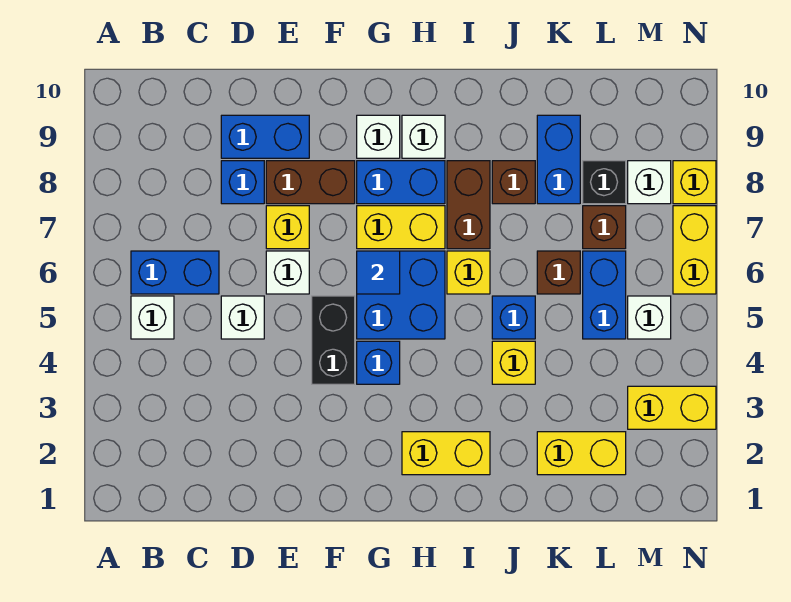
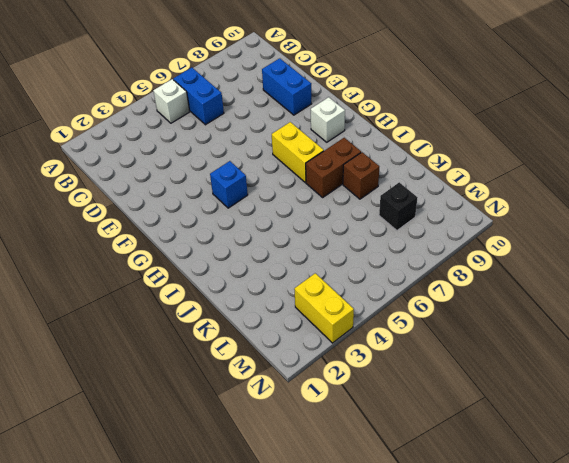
none -> white brick D5 level 1
none -> blue brick D8 level 1
none -> white brick E6 level 1
none -> yellow brick E7 level 1

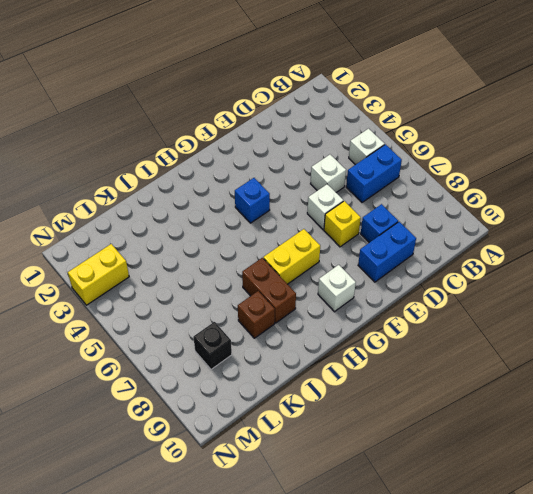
none -> brown brick E8:F8 level 1
none -> black brick F4:F5 level 1
none -> blue brick G5:H6 level 1
none -> blue brick G8:H8 level 1

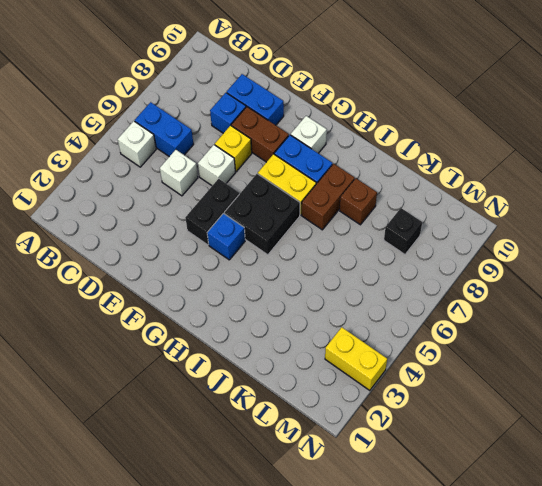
black brick G5:H6 level 1 -> blue brick G5:H6 level 1
none -> yellow brick H2:I2 level 1
none -> white brick H9 level 1
none -> yellow brick I6 level 1
none -> yellow brick J4 level 1

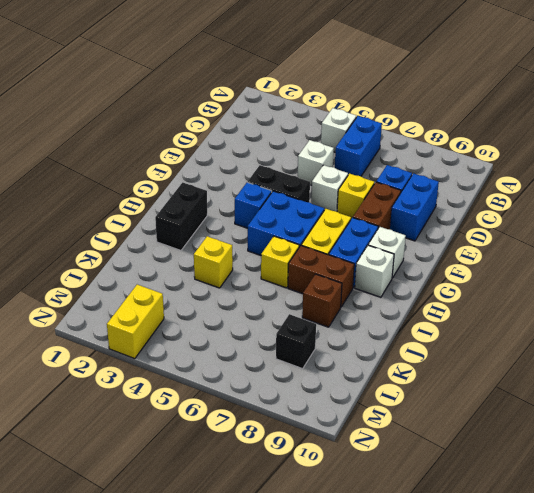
black brick H2:I2 level 1 -> yellow brick H2:I2 level 1
none -> blue brick J5 level 1
none -> yellow brick K2:L2 level 1
none -> brown brick K6 level 1
none -> blue brick K8:K9 level 1

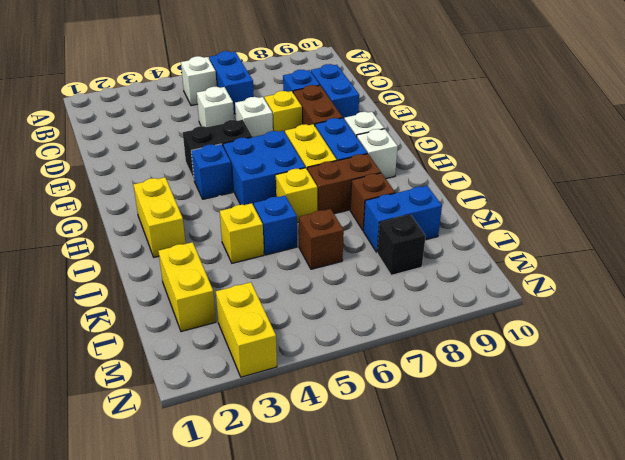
none -> blue brick L5:L6 level 1
none -> brown brick L7 level 1
none -> white brick M5 level 1
none -> white brick M8 level 1

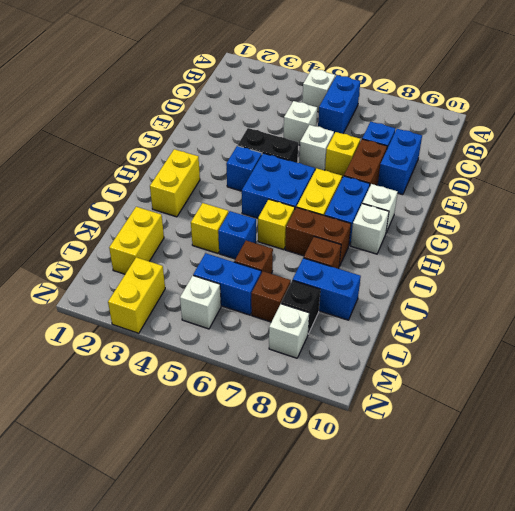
none -> yellow brick N6:N7 level 1
none -> yellow brick N8 level 1
none -> blue tile G6 level 2

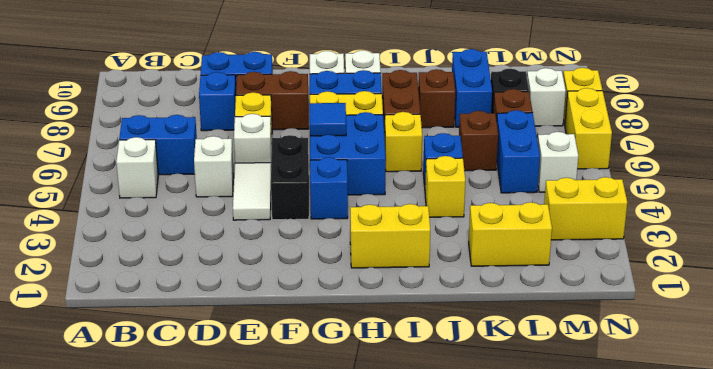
white tile E4:E5 level 1 -> none

